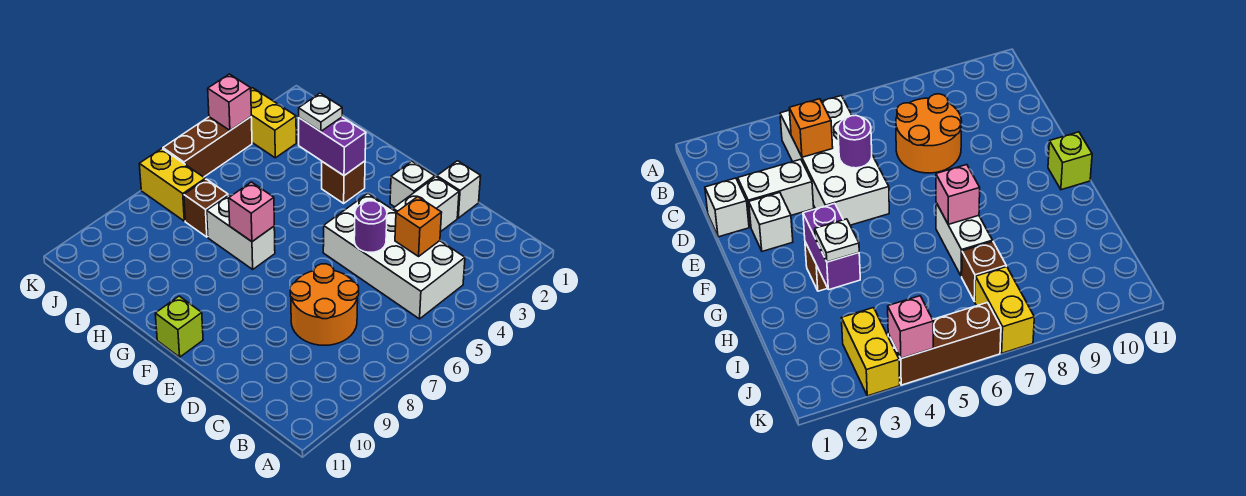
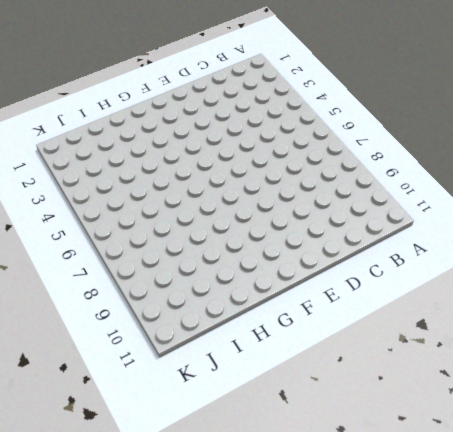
none -> white brick B4:E5 level 1
none -> orange round brick C7:D8 level 1
none -> white brick D1 level 1

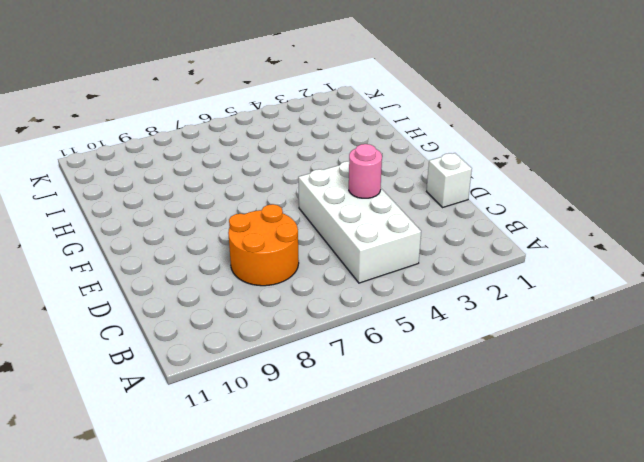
pink round brick D4 level 2 -> none
none -> white brick D2:D3 level 1
none -> white brick E2 level 1
none -> lime brick F11 level 1

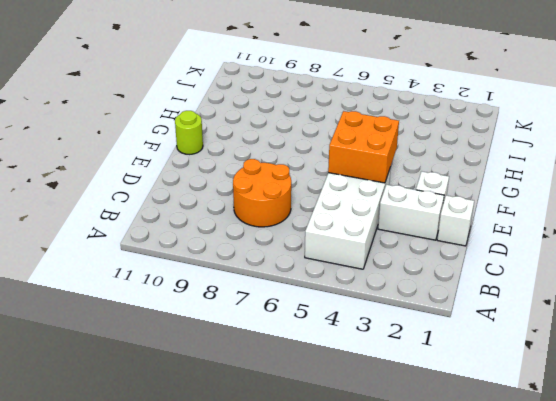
orange brick E4:F5 level 2 -> none
lime round brick F11 level 1 -> lime brick F11 level 1
none -> brown brick G3 level 1
none -> white brick G7:H7 level 1
none -> brown brick I7 level 1

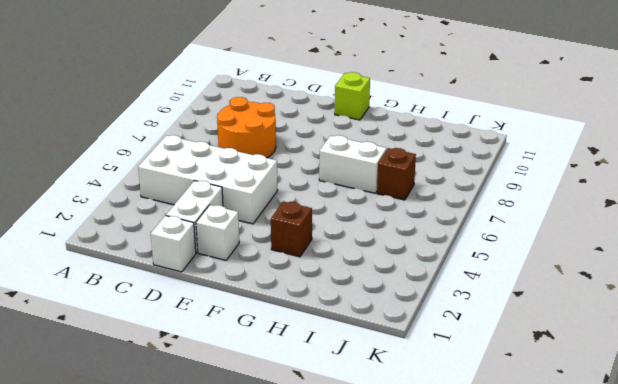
none -> yellow brick J3:K3 level 1
none -> yellow brick J7:K7 level 1
none -> brown brick K4:K6 level 1

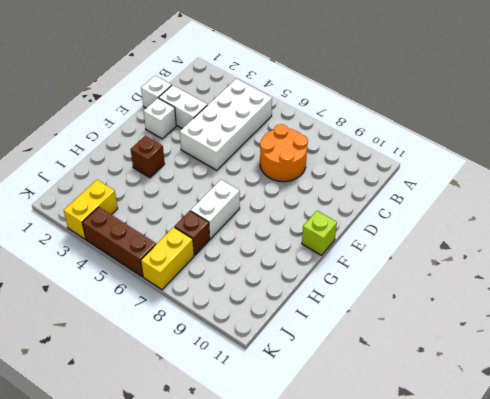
none -> orange brick C4 level 2
none -> purple round brick D5 level 2
none -> purple brick G3:H3 level 2

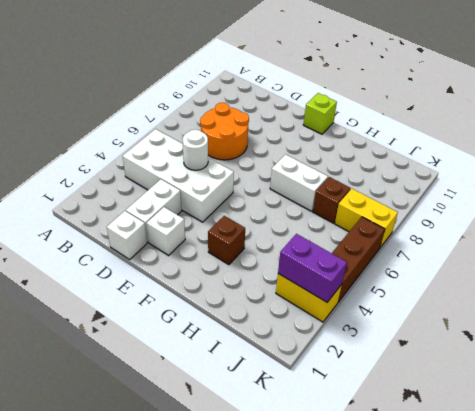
white round brick D5 level 2 -> purple round brick D5 level 2
purple brick J3:K3 level 2 -> purple brick G3:H3 level 2
none -> orange brick C4 level 2
none -> pink brick G7 level 2
none -> pink brick K4 level 2

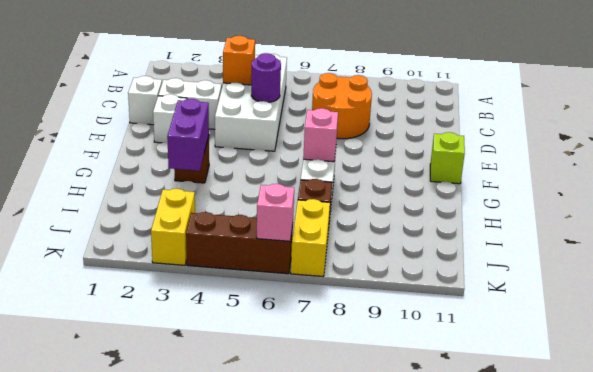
pink brick K6 level 2 -> pink brick K4 level 2
none -> white plate H3 level 3

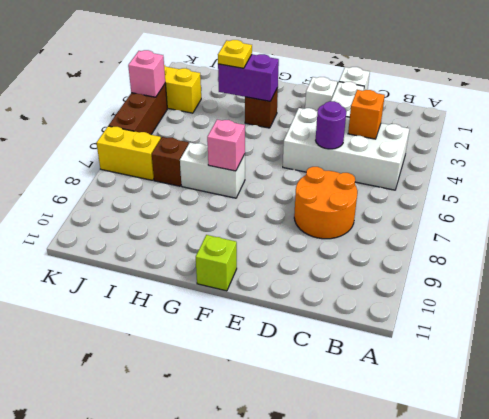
yellow plate H3 level 3 -> white plate H3 level 3

